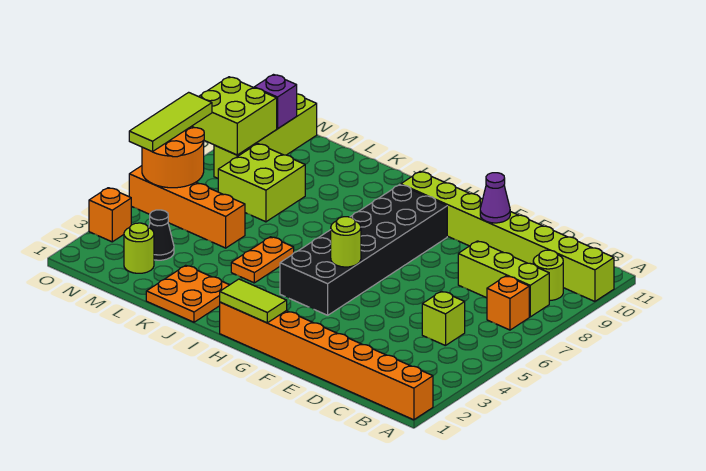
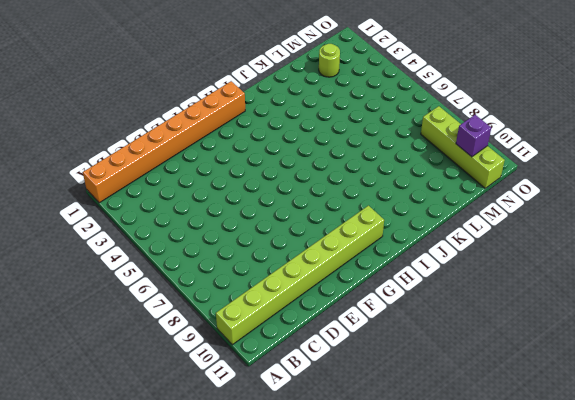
none -> orange brick B7 level 1
none -> lime brick B8:D8 level 1
none -> lime round brick B9 level 1

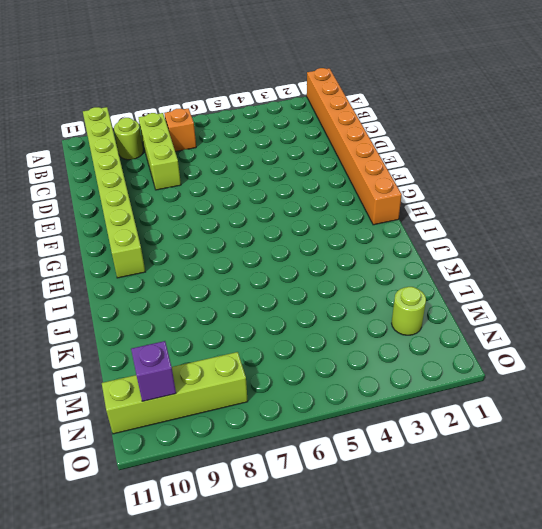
none -> lime brick C5 level 1
none -> black brick G4:H9 level 1
none -> orange plate J1:K2 level 1

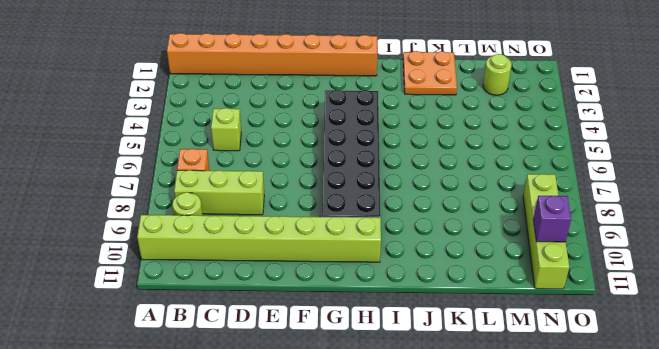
none -> orange plate J4:J5 level 1
none -> orange brick L5:O5 level 1
none -> lime brick L7:M8 level 1

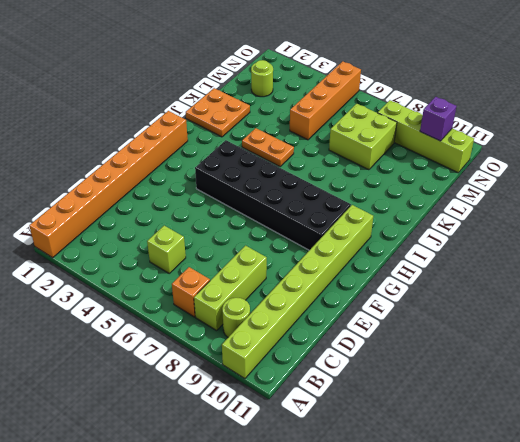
none -> black cone M3 level 1
none -> orange brick O3 level 1
none -> purple cone E10 level 2

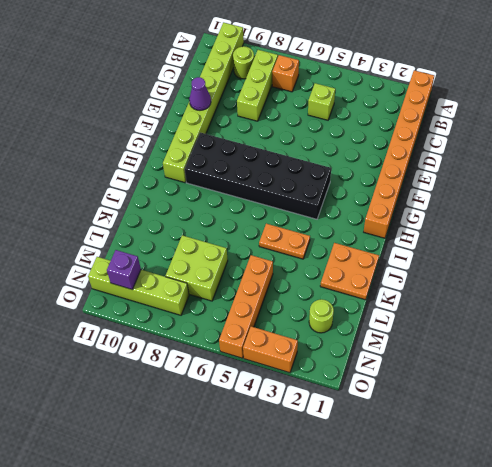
orange brick O3:O4 level 1 -> orange brick O3 level 1
none -> black cone M3 level 1
none -> lime tile G1:H1 level 2
none -> lime round brick G5 level 2

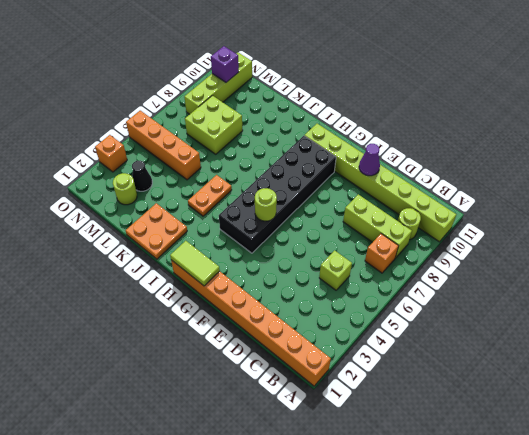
none -> orange round brick N5:O6 level 2
none -> lime brick N8:O9 level 2
none -> lime tile O5:O7 level 3

